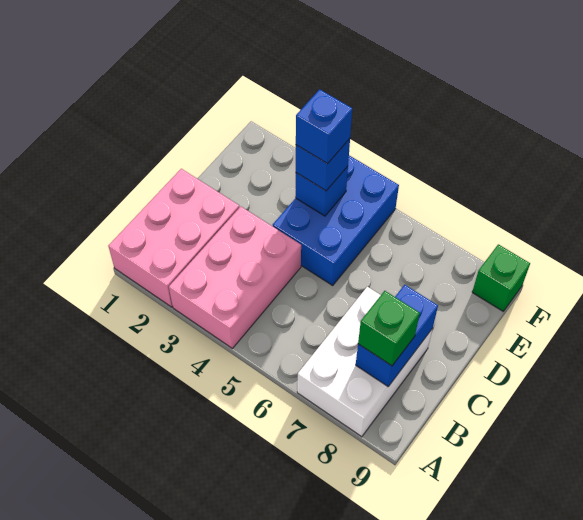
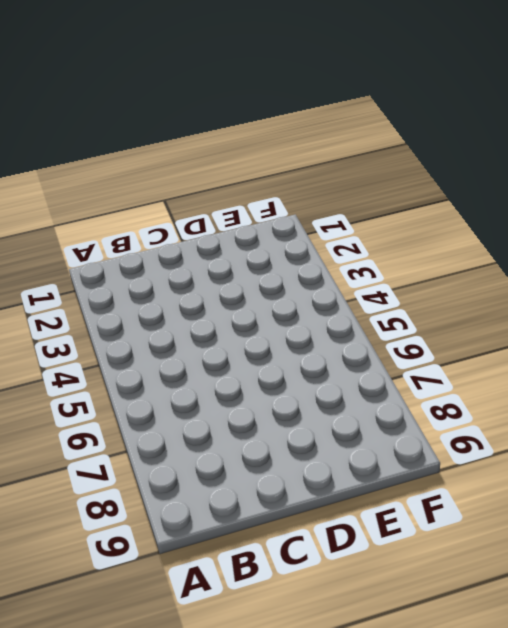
none -> pink brick A1:C2 level 1
none -> pink brick A3:C4 level 1

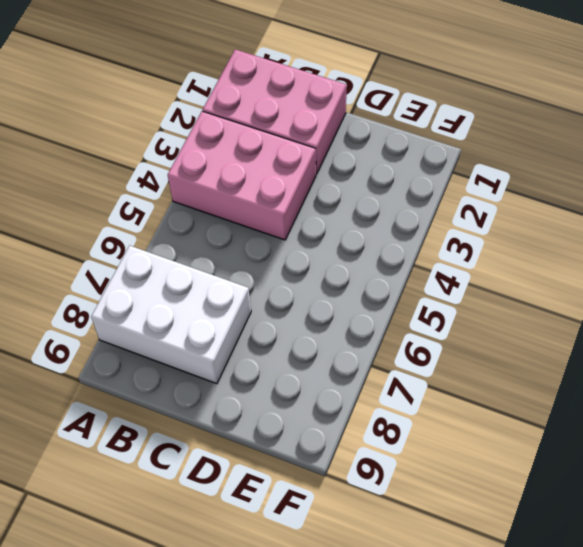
none -> blue brick D4:F5 level 1
none -> green brick F9 level 1

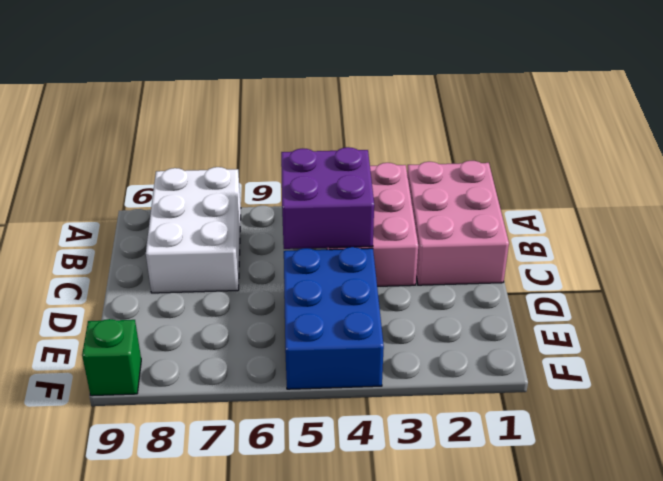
purple brick B4:C5 level 2 -> none
none -> blue brick B8:C8 level 2
none -> blue brick E4 level 2

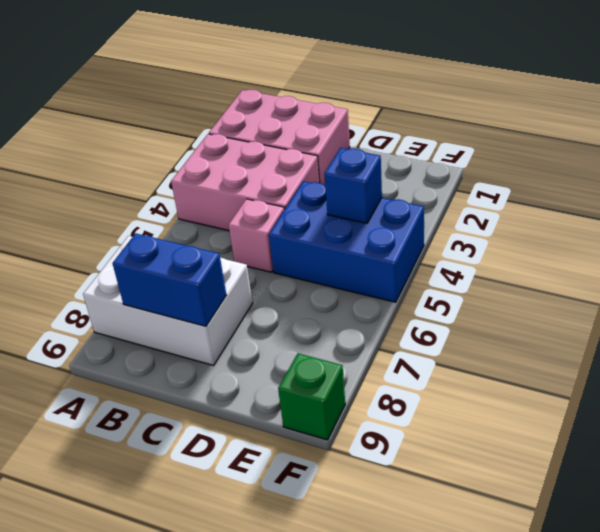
pink brick C5 level 1 -> none
none -> green brick B8 level 3
none -> blue brick E4 level 3

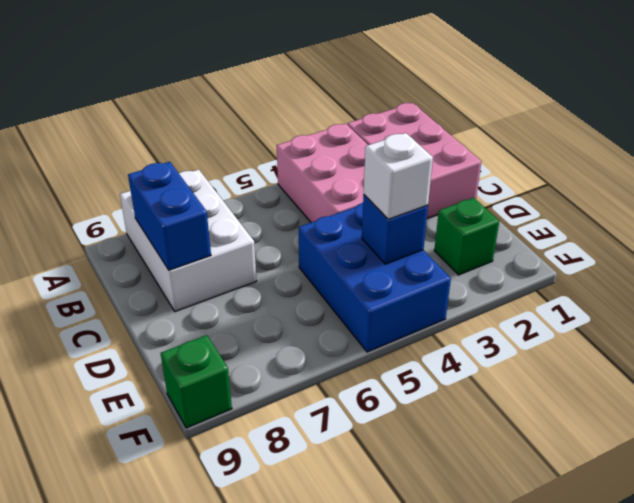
green brick E2 level 1 -> green brick B8 level 3
white brick E4 level 3 -> blue brick E4 level 3
none -> blue brick E4 level 4

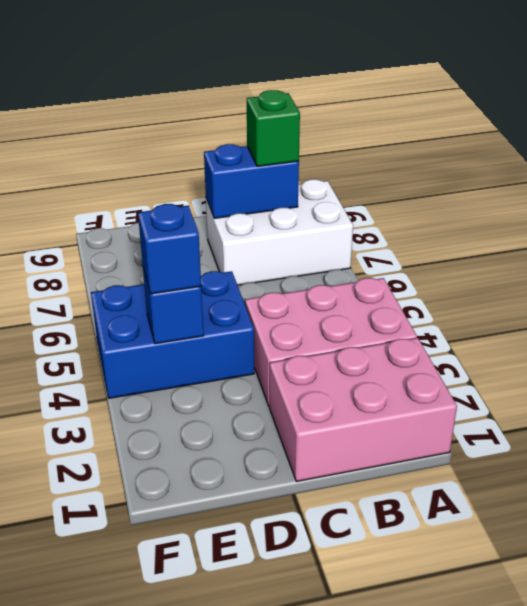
none -> green brick F9 level 1
none -> blue brick E4 level 4

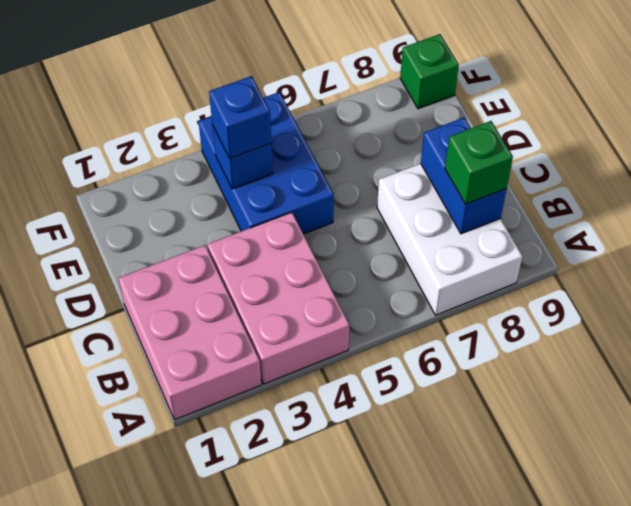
none -> blue brick E4 level 4

